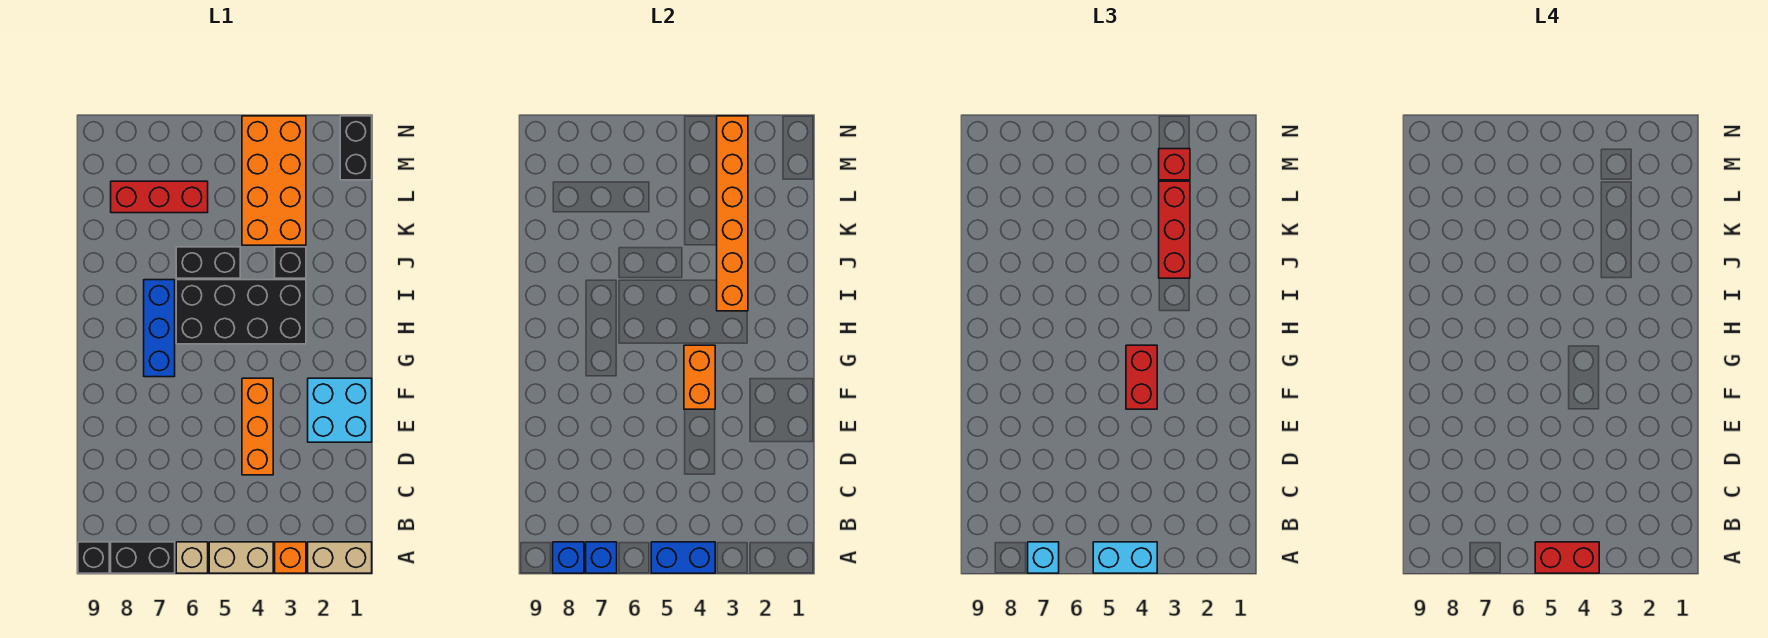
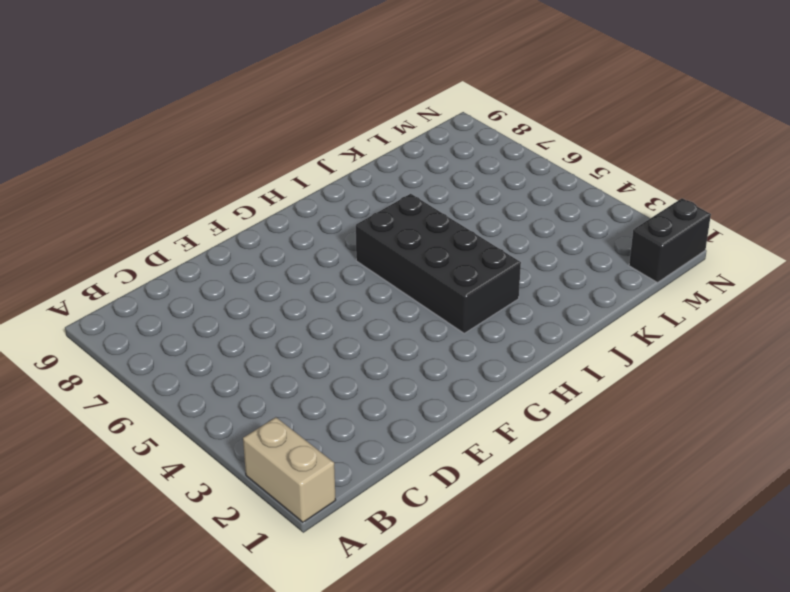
none -> orange brick A3 level 1
none -> tan brick A4:A5 level 1
none -> tan brick A6 level 1

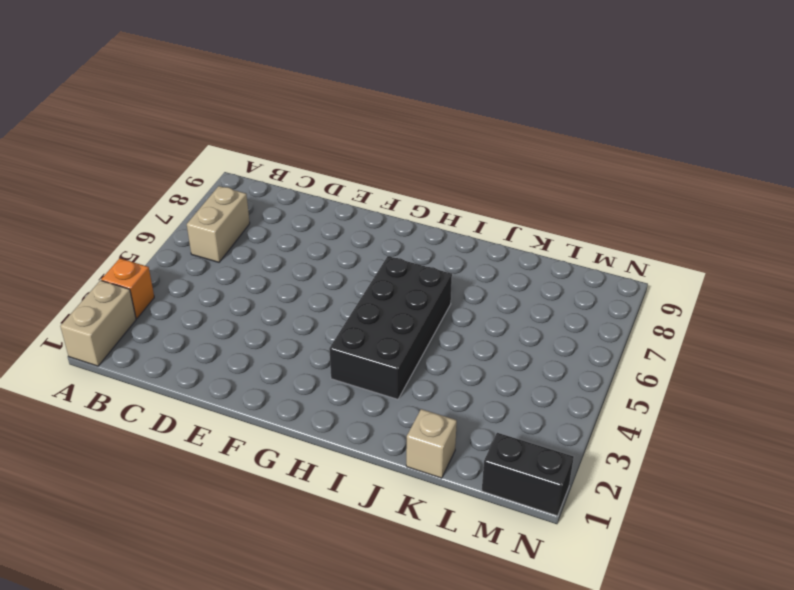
tan brick B6:B7 level 1 -> tan brick A4:A5 level 1
tan brick K1 level 1 -> tan brick A6 level 1
none -> black brick A7:A8 level 1
none -> black brick A9 level 1
none -> orange brick D4:F4 level 1

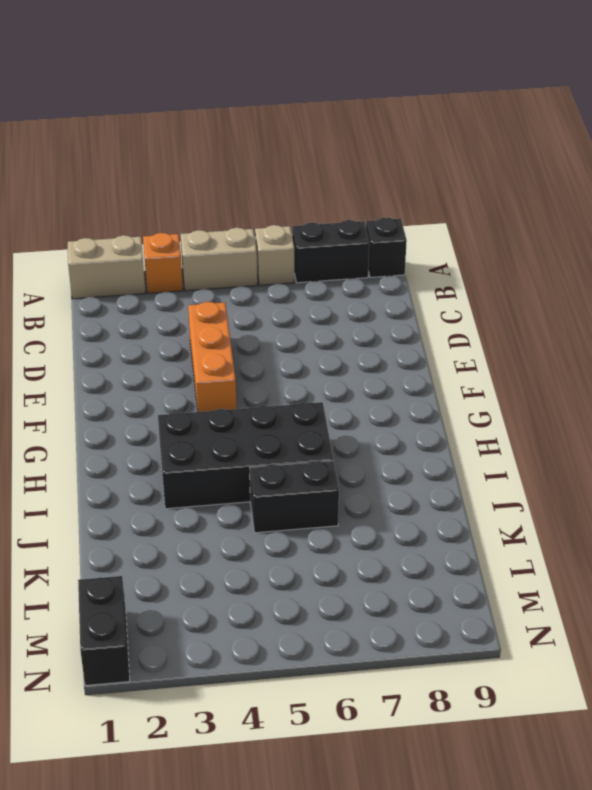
none -> cyan brick E1:F2 level 1
none -> blue brick G7:I7 level 1
none -> black brick J3 level 1

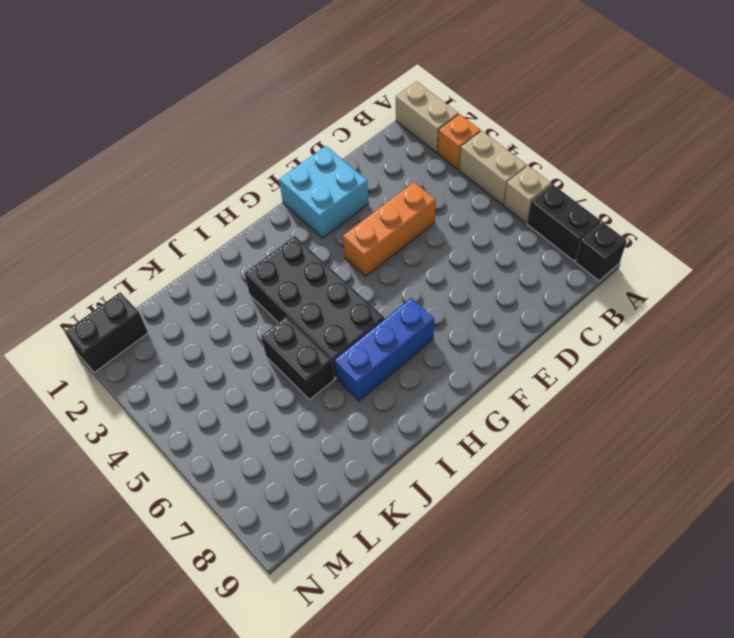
none -> black brick J3 level 1
none -> orange brick K3:N4 level 1
none -> red brick L6:L8 level 1

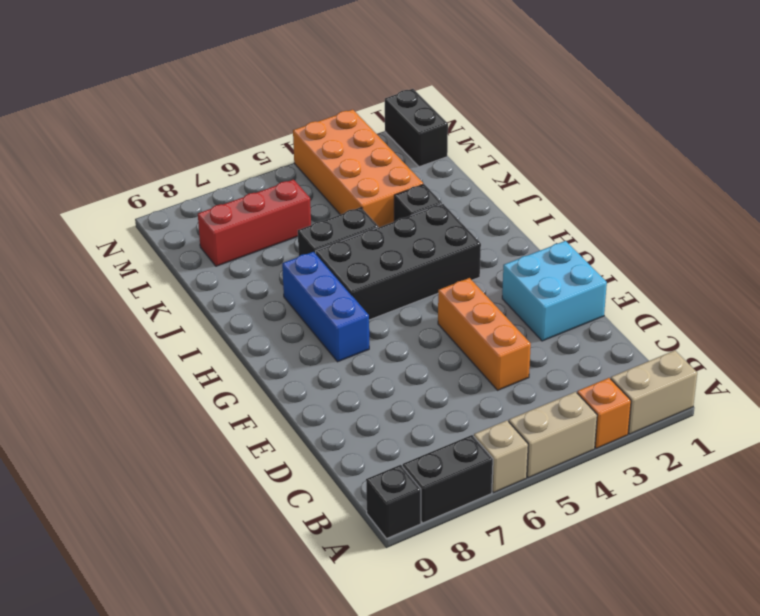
none -> blue brick A4:A5 level 2
none -> blue brick A7 level 2
none -> blue brick A8 level 2

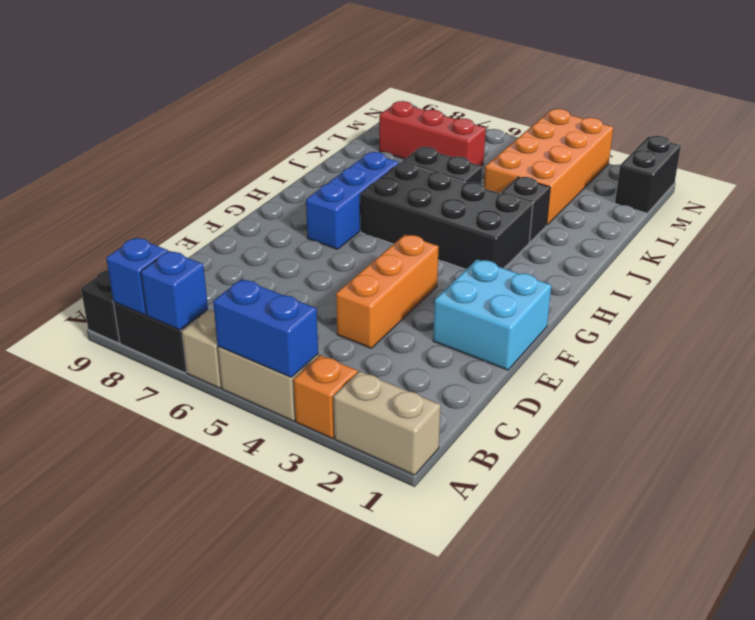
none -> orange brick F4:G4 level 2
none -> orange brick I3:N3 level 2
none -> cyan brick A4:A5 level 3

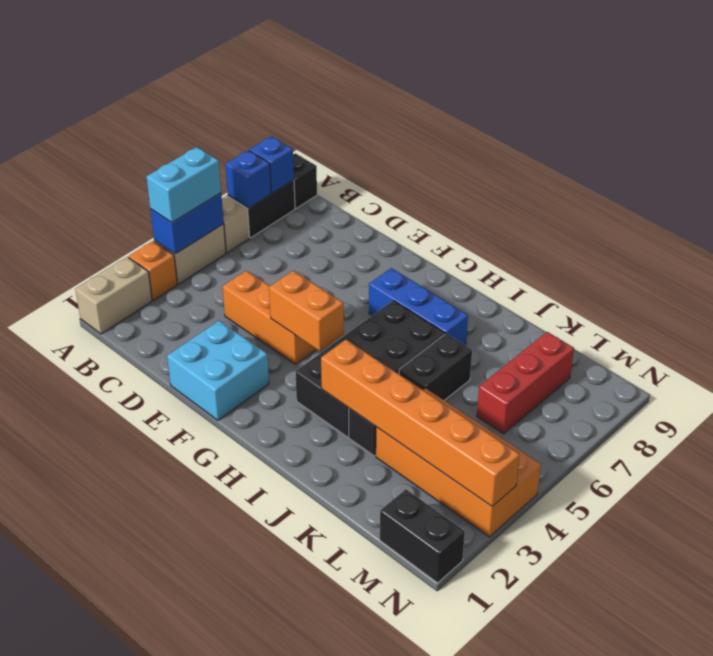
none -> cyan brick A7 level 3
none -> red brick F4:G4 level 3
none -> red brick J3:L3 level 3

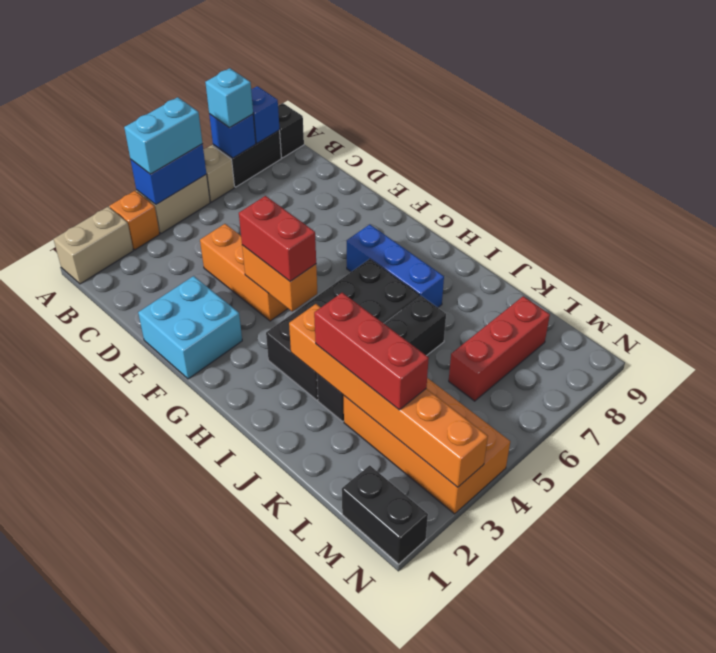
none -> red brick M3 level 3
none -> red brick A4:A5 level 4

